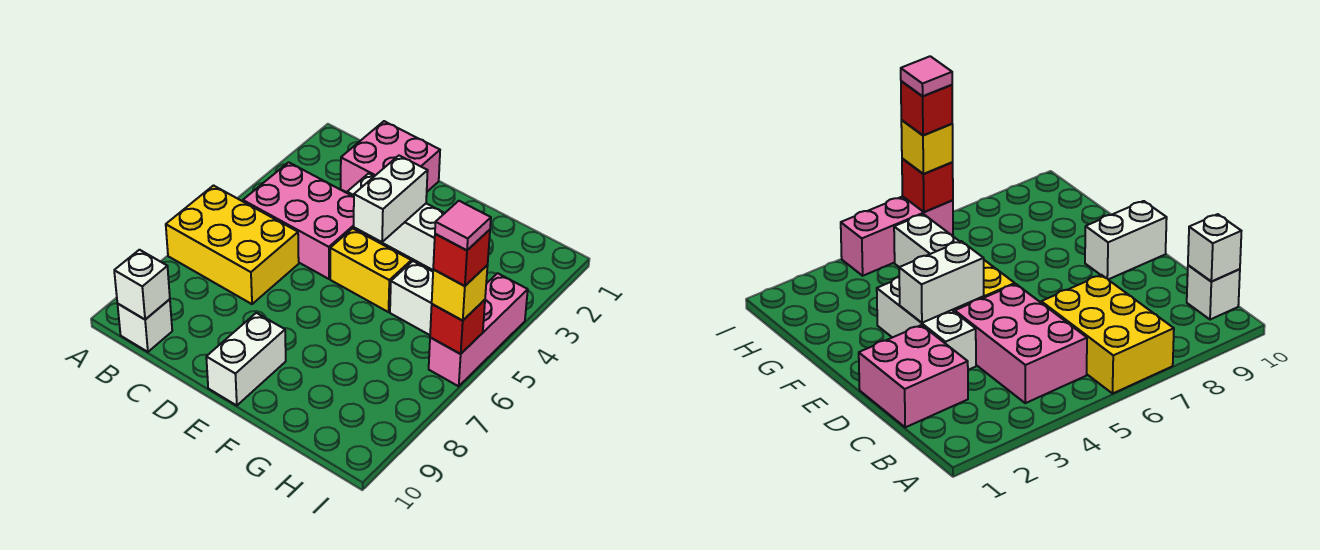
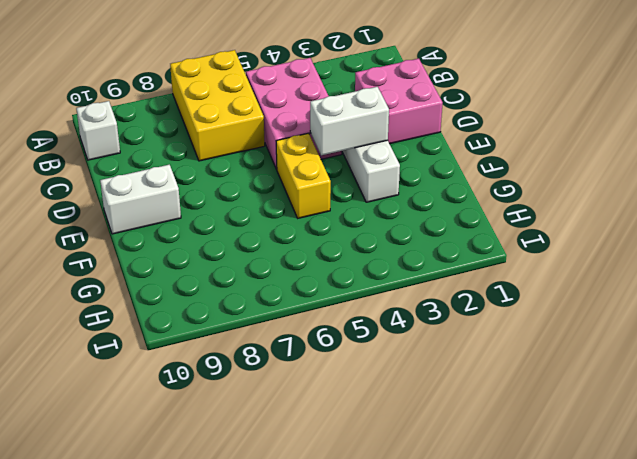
none -> white brick G5:H5 level 1
none -> pink brick I4:I6 level 1
none -> white brick B10 level 2

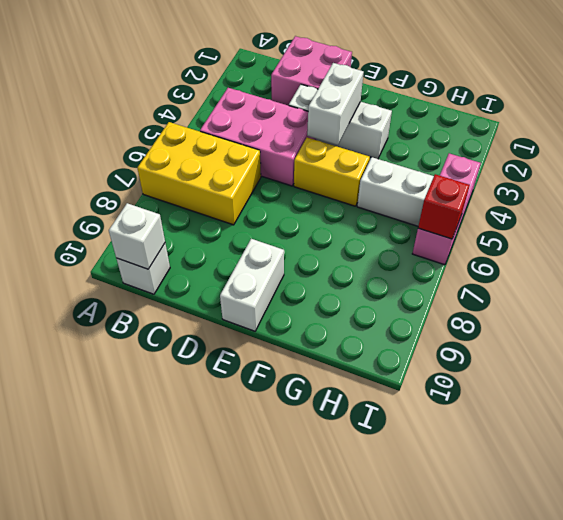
none -> yellow brick I6 level 3
none -> red brick I6 level 4
none -> pink tile I6 level 5

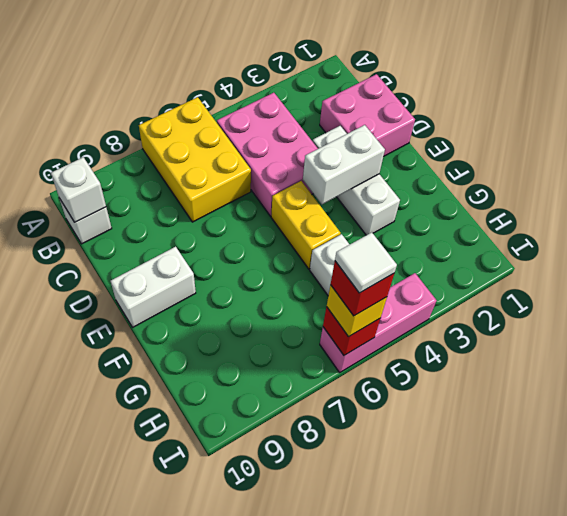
white tile I6 level 5 -> pink tile I6 level 5

